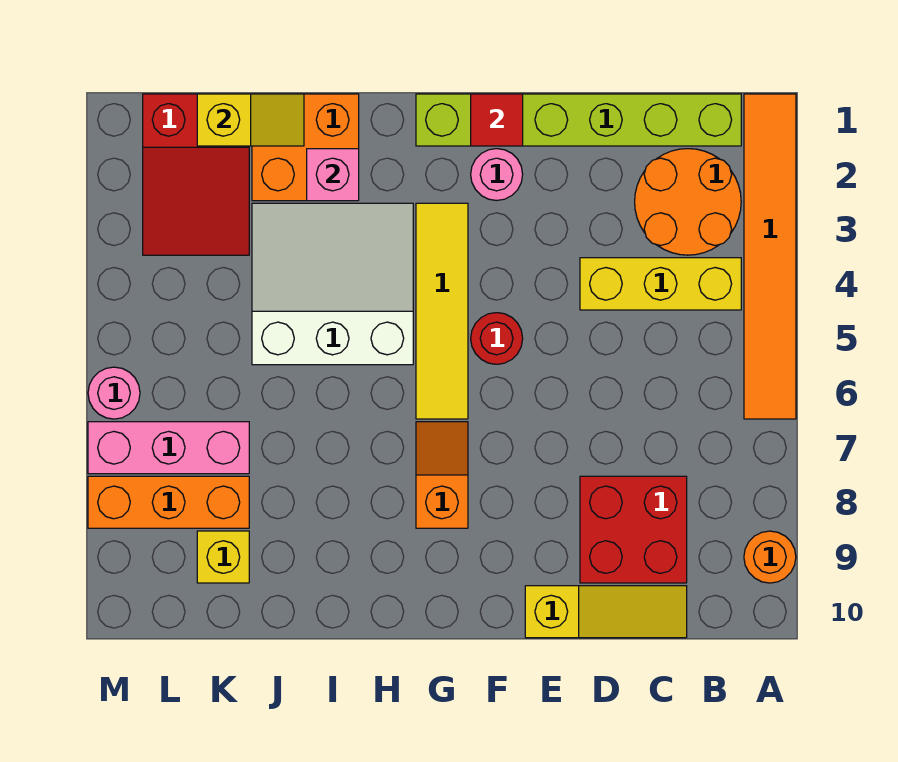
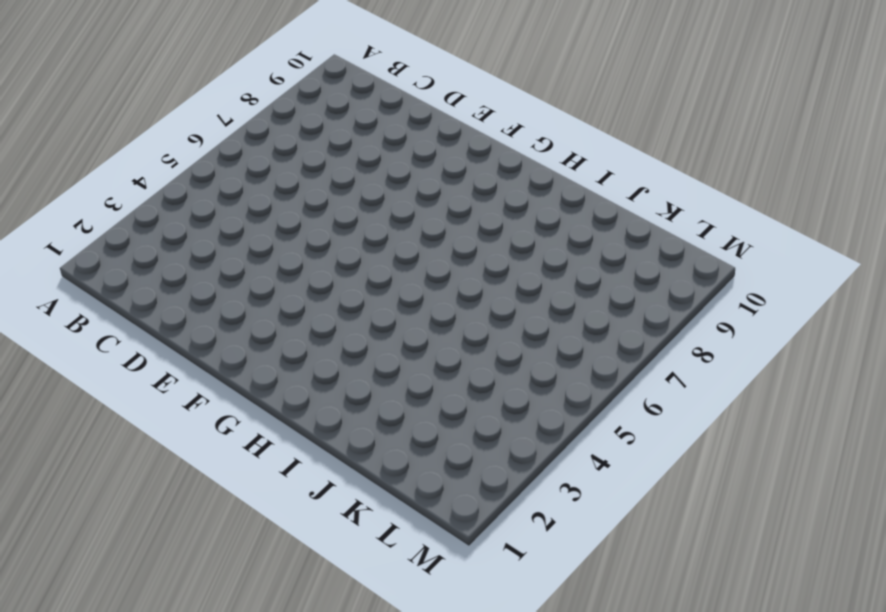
none -> orange tile A1:A6 level 1
none -> orange round brick A9 level 1
none -> lime brick B1:G1 level 1

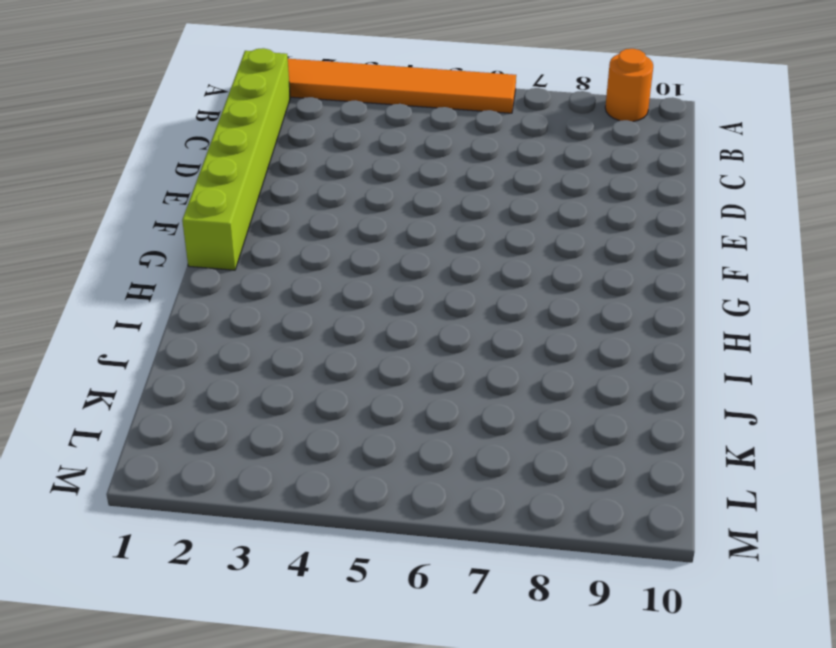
none -> orange round brick B2:C3 level 1
none -> yellow brick B4:D4 level 1
none -> red brick C8:D9 level 1

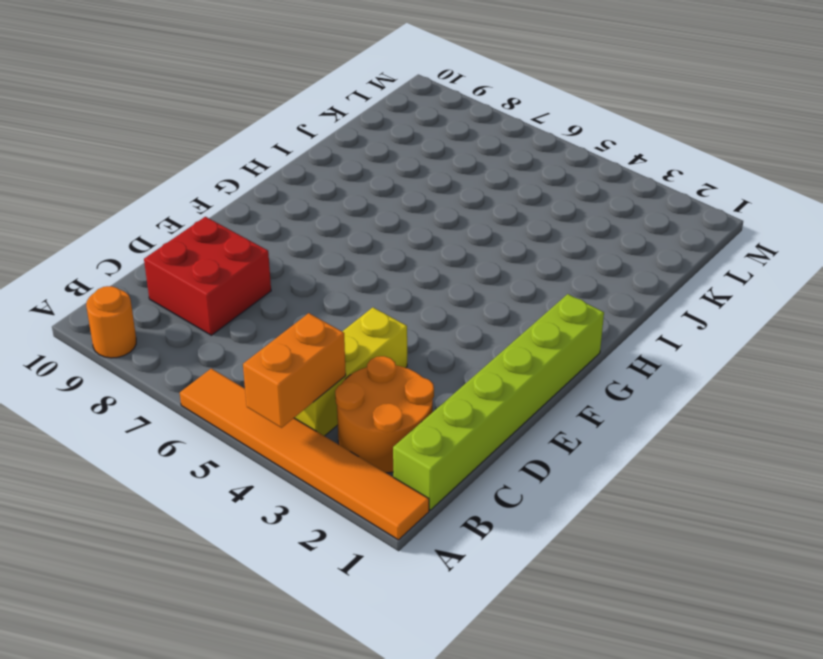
orange brick A4:B4 level 2 -> none
none -> yellow slope C10:E10 level 1 top E
none -> pink round brick F2 level 1
none -> red round brick F5 level 1

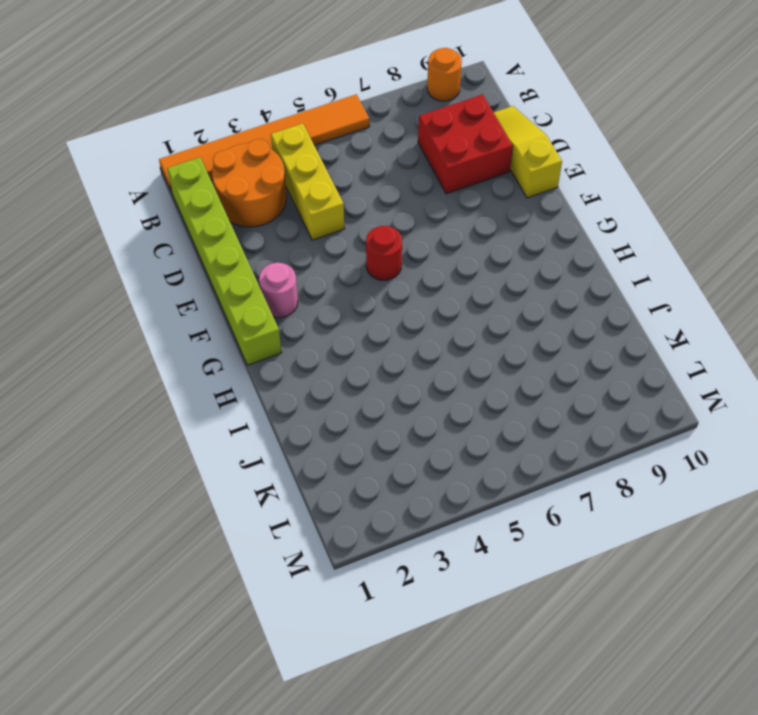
none -> yellow tile G3:G6 level 1
none -> orange slope G7:G8 level 1 top 8
none -> white slope H3:J5 level 1 top 5

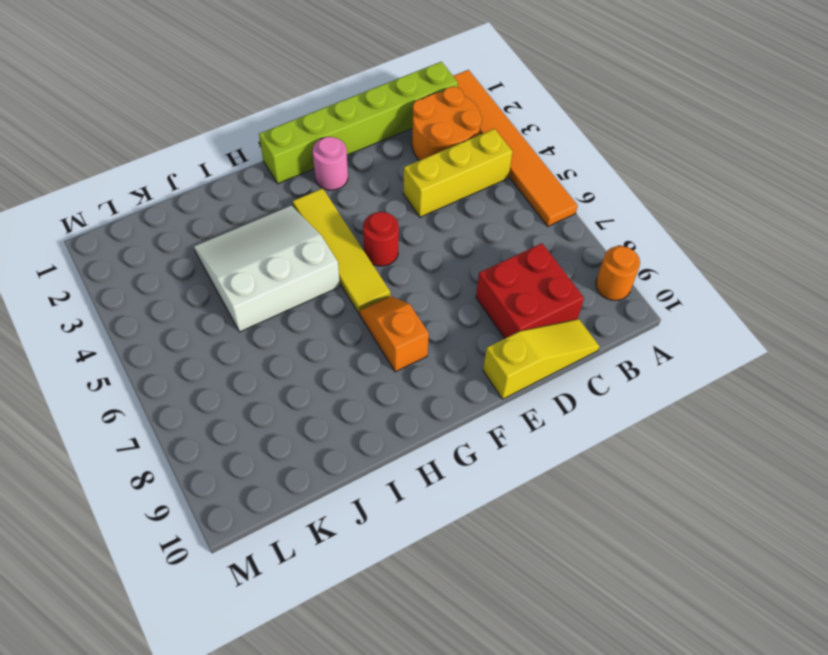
none -> orange brick I1:J2 level 1
none -> red slope K1:L3 level 1 top 1
none -> pink brick K7:M7 level 1

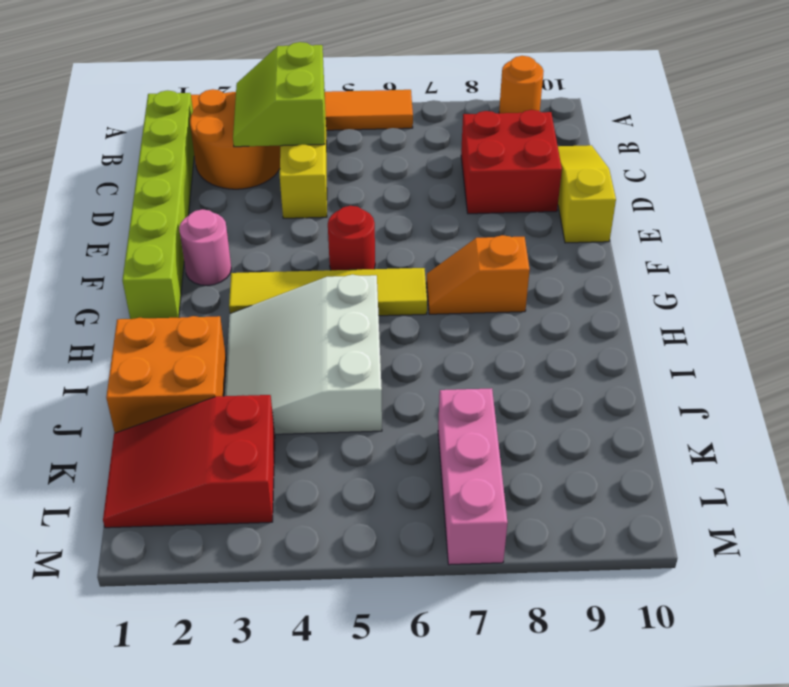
lime slope B3:C4 level 2 top 4 -> none
red slope K1:L3 level 1 top 3 -> red slope K1:L3 level 1 top 1
none -> orange brick K8:M8 level 1
none -> yellow brick K9 level 1
none -> pink round brick M6 level 1

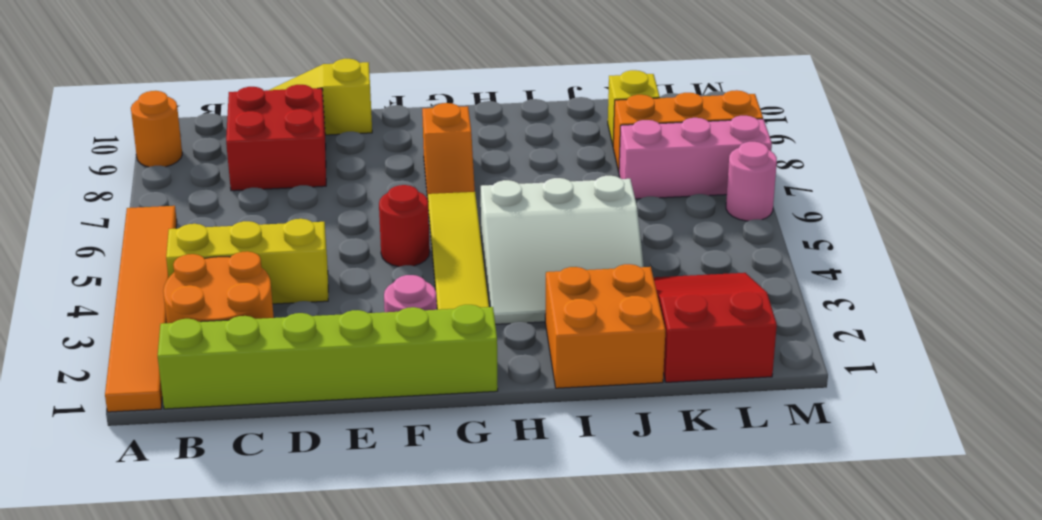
none -> red tile F1 level 2
none -> pink brick I2 level 2
none -> yellow slope J1:K1 level 2 top K

